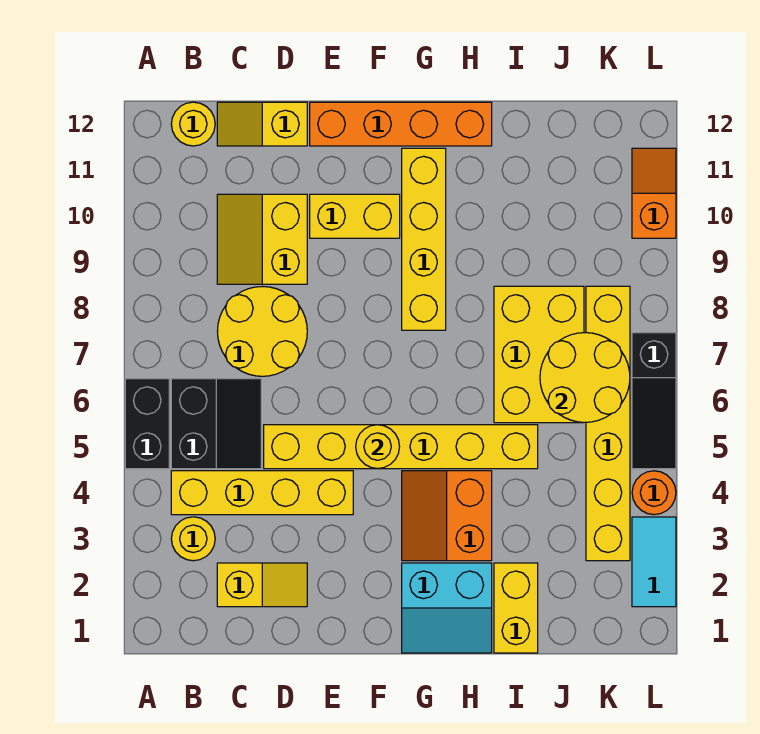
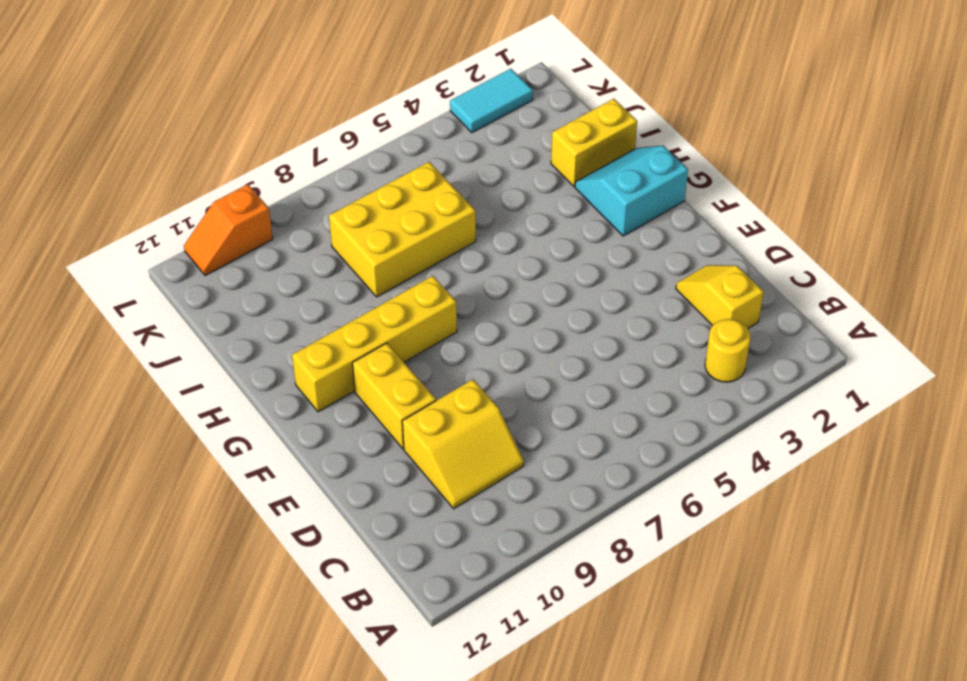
cyan slope G1:H2 level 1 top G -> cyan slope G1:H2 level 1 top 2
none -> black brick A5:A6 level 1
none -> yellow brick B4:E4 level 1
none -> black slope B5:C6 level 1 top B

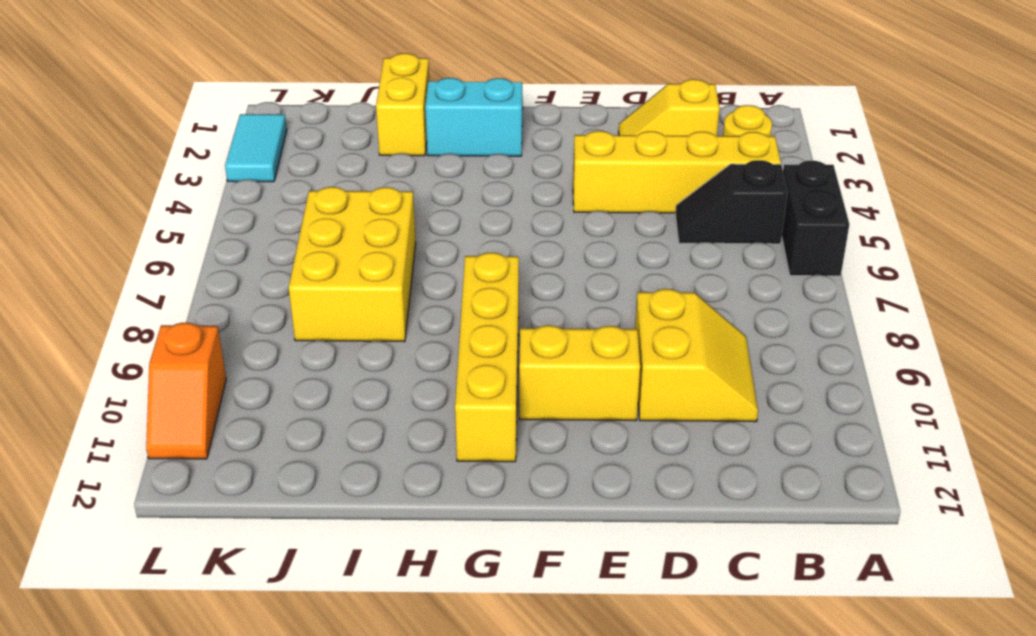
black slope B5:C5 level 1 top B -> black slope B5:C6 level 1 top B
none -> yellow round brick B12 level 1
none -> yellow round brick C7:D8 level 1
none -> yellow slope C12:D12 level 1 top D

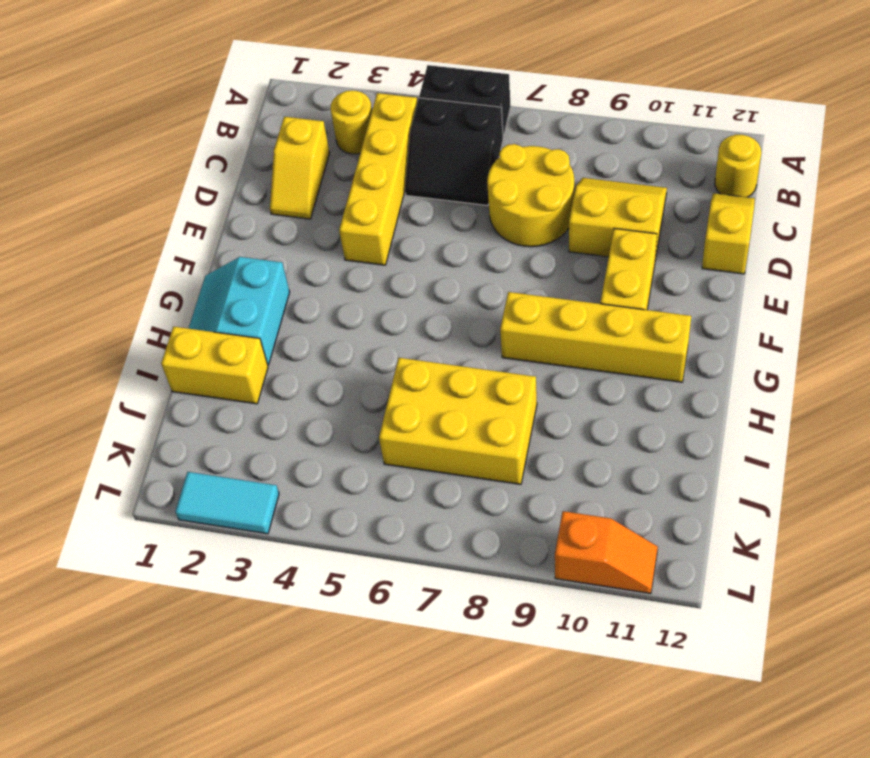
none -> yellow brick D5:I5 level 1
none -> orange brick E12:H12 level 1
none -> orange slope G3:H4 level 1 top H

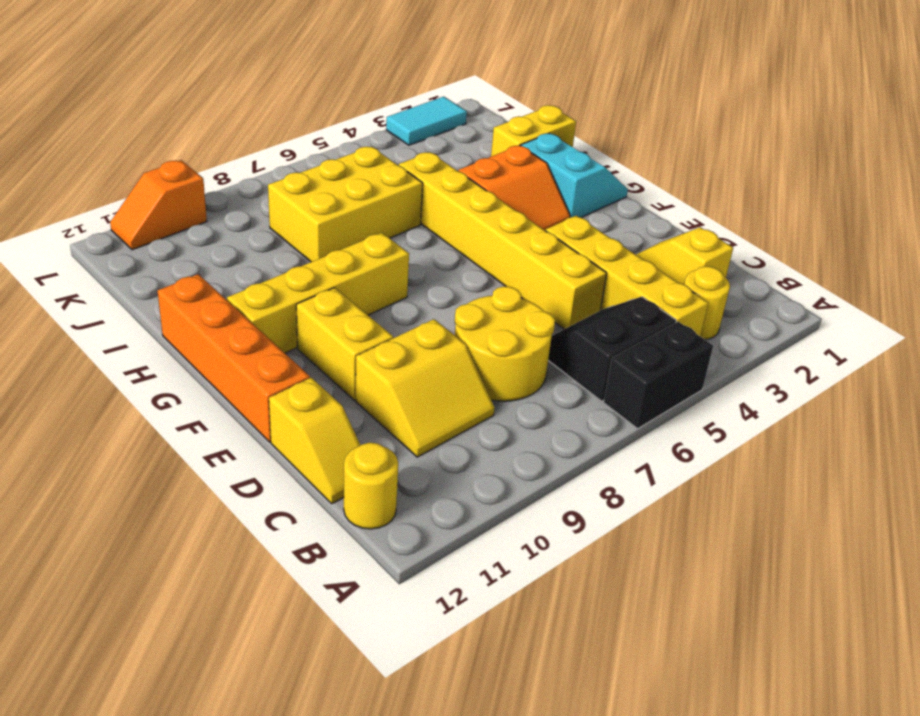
none -> yellow brick K3:K8 level 1
none -> orange round brick L4 level 1
none -> black slope L5:L7 level 1 top 7

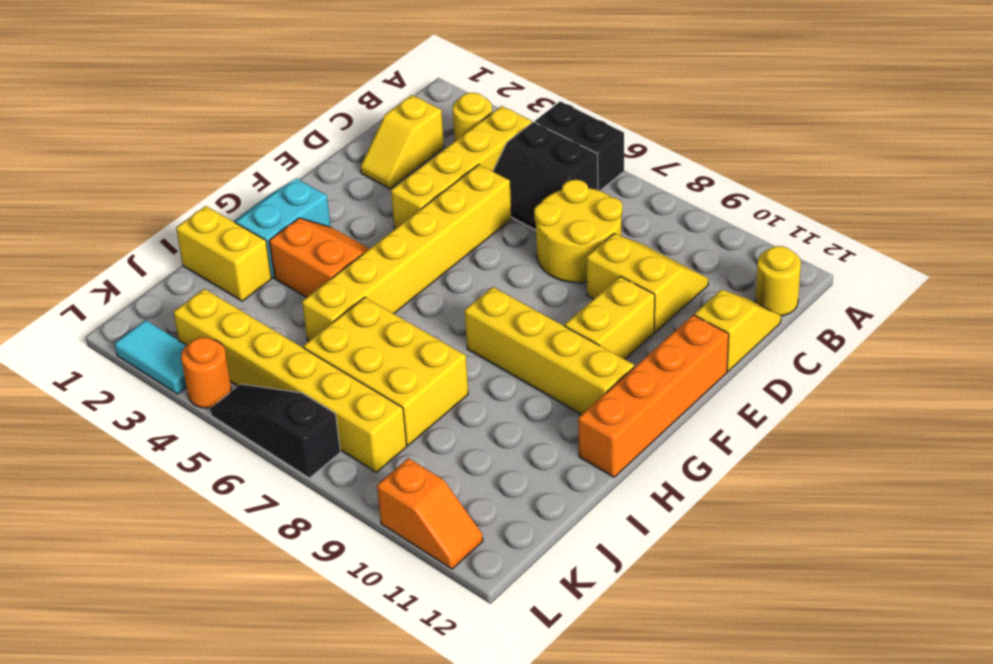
none -> yellow round brick F5 level 2
none -> yellow round brick J6:K7 level 2

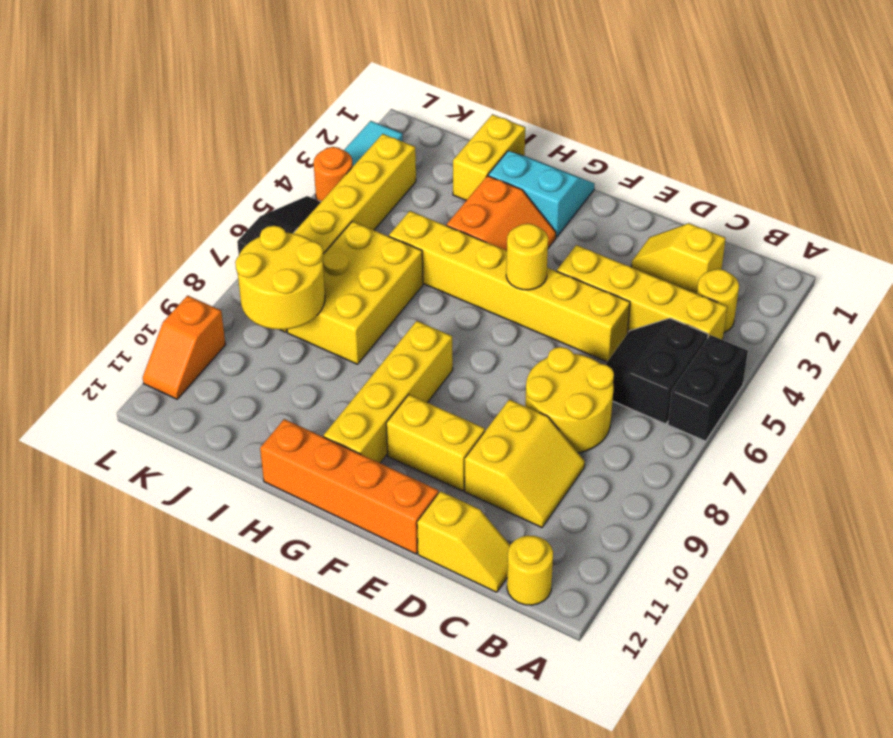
yellow round brick J8:K9 level 2 -> yellow round brick J6:K7 level 2

